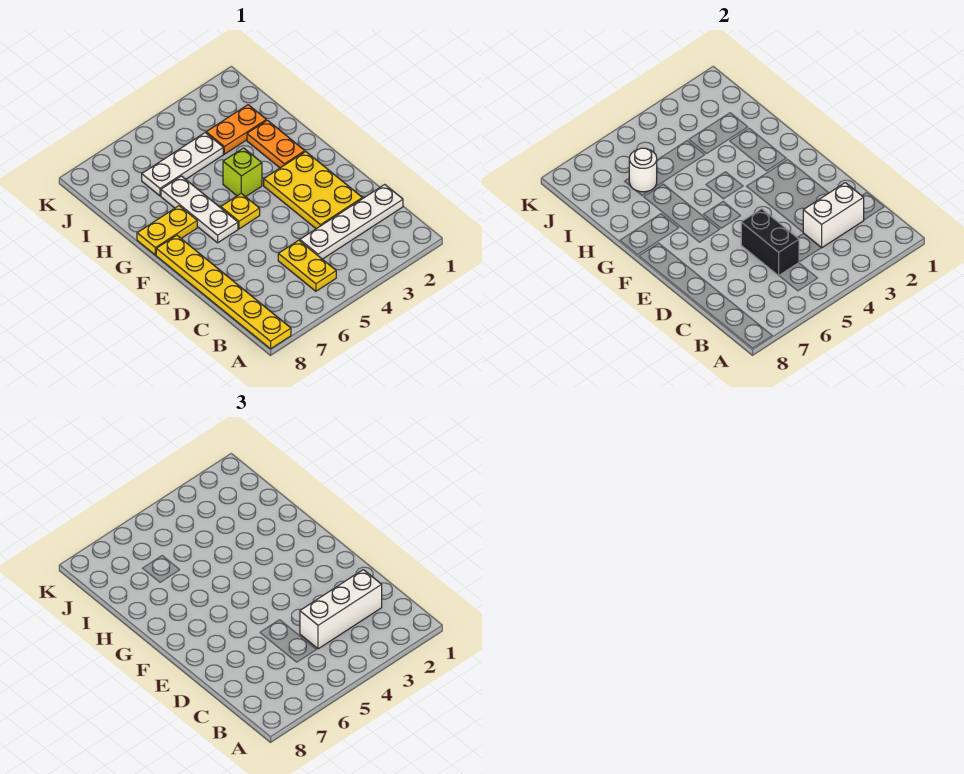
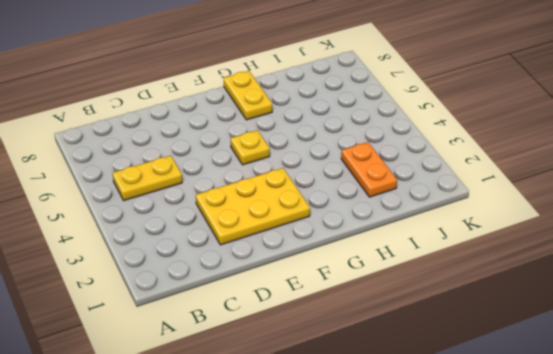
none -> yellow plate A8:F8 level 1
none -> white plate C1:C4 level 1
none -> white plate F6:H6 level 1

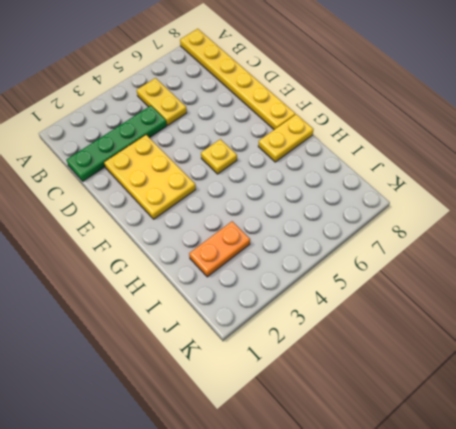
green plate C1:C4 level 1 -> white plate C1:C4 level 1
none -> white plate F6:H6 level 1
none -> orange plate G2:H2 level 1
none -> lime brick G4 level 1

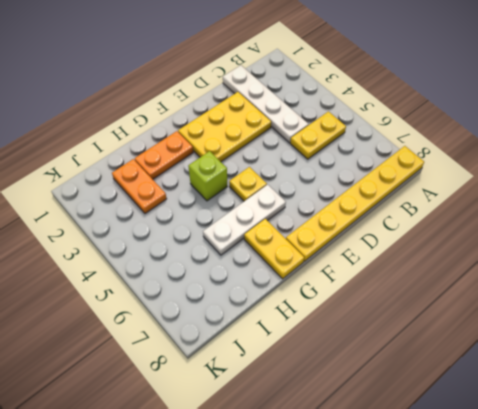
none -> white plate I4:I6 level 1
none -> white brick C2:C3 level 2
none -> black brick C5:D5 level 2

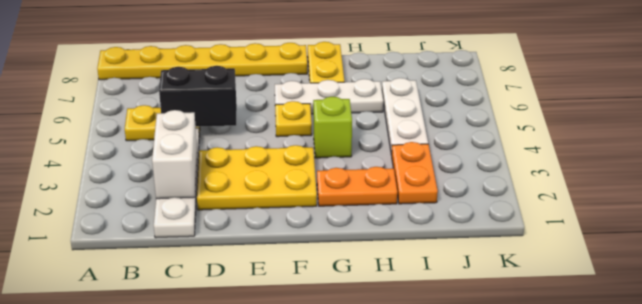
none -> white round brick I6 level 2
none -> white brick C2:C4 level 3

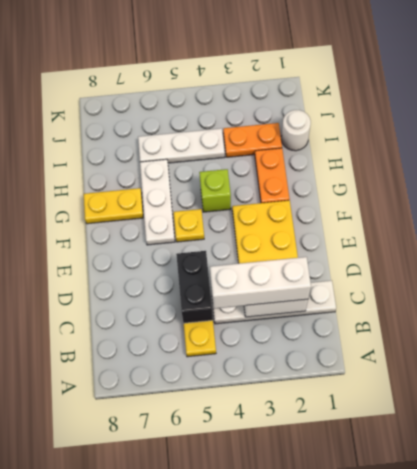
white round brick I1 level 1 -> white round brick I6 level 2
none -> yellow plate A8:F8 level 1

